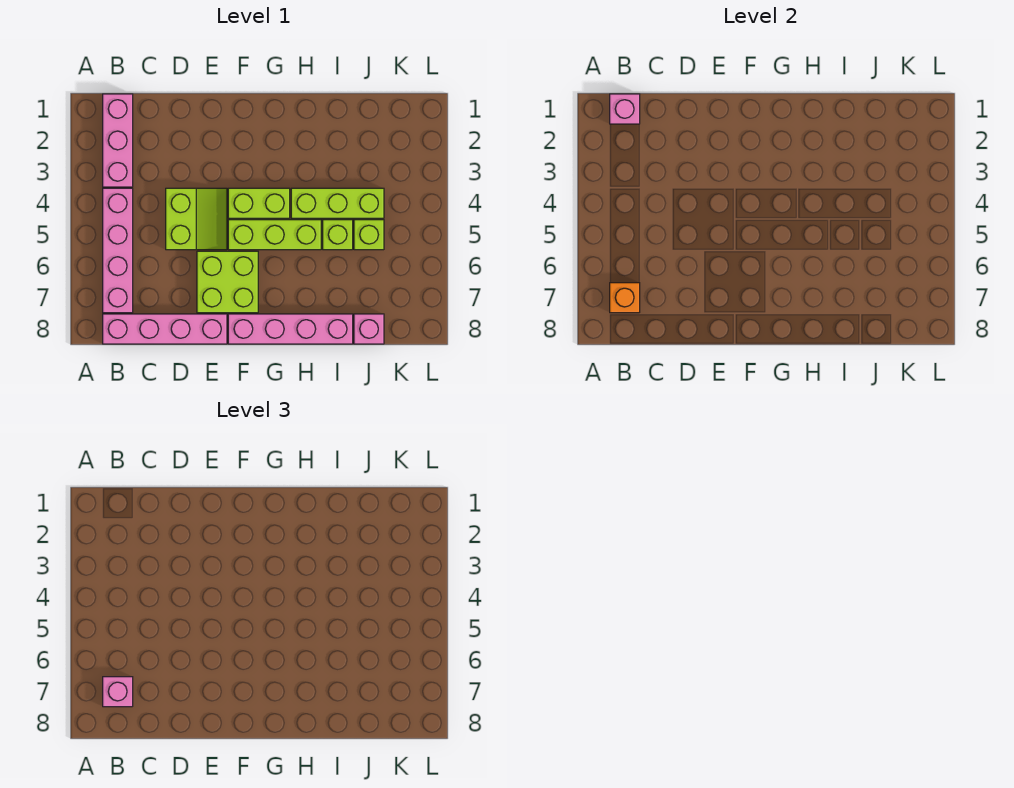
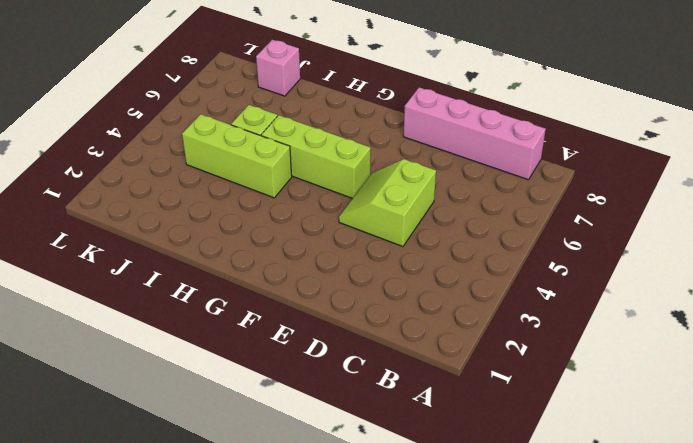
none -> pink brick B1:B3 level 1
none -> pink brick B4:B7 level 1
none -> lime brick E6:F7 level 1

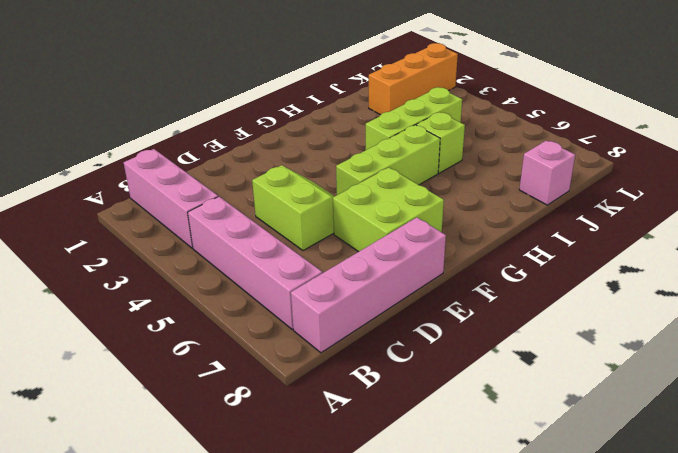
orange brick J2:L2 level 1 -> none
none -> lime brick F4:G4 level 1
none -> pink brick F8:I8 level 1
none -> lime brick J5 level 1

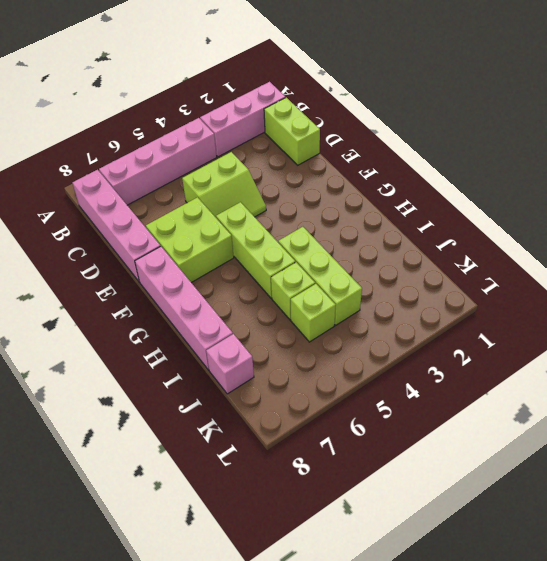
lime brick C1:D1 level 1 -> lime brick F4:G4 level 1
none -> pink brick B1 level 2
none -> orange brick B7 level 2
none -> pink brick B7 level 3

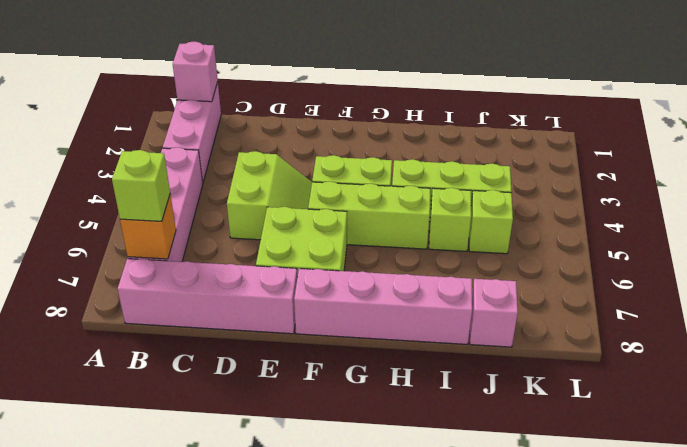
lime brick B7 level 3 -> pink brick B7 level 3

